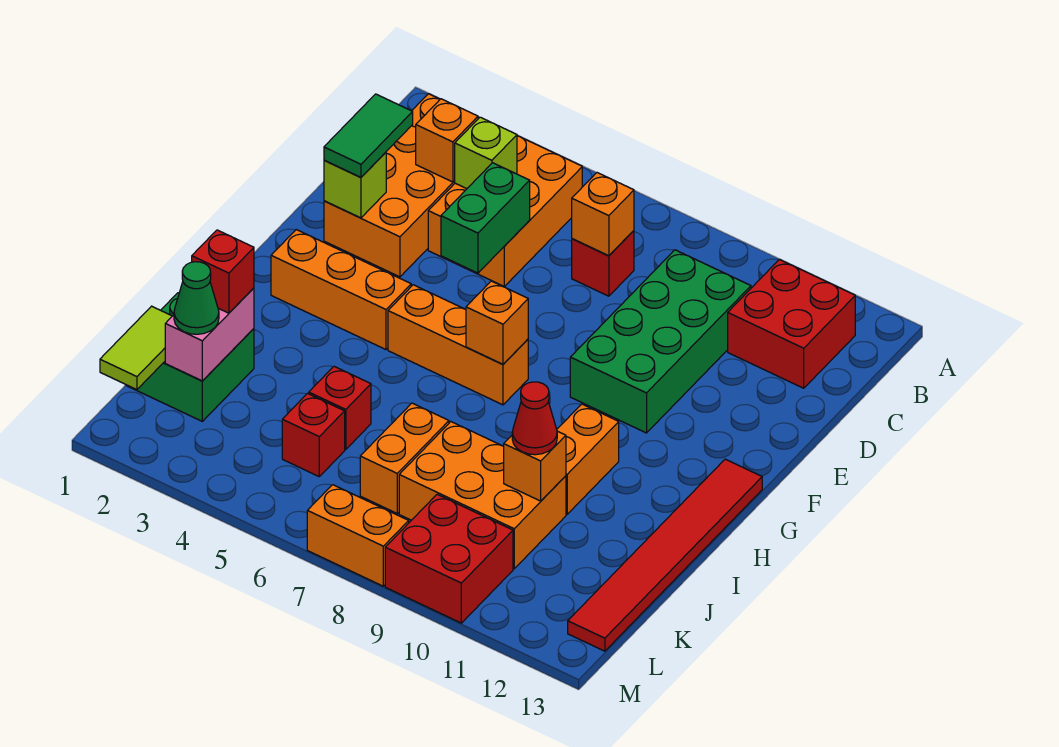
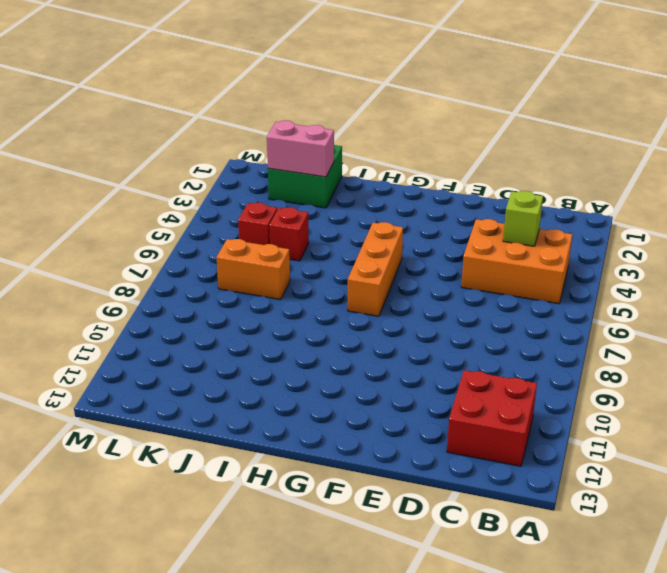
none -> orange brick B2:E3 level 1
none -> red brick C7 level 1
none -> green brick C9:F10 level 1

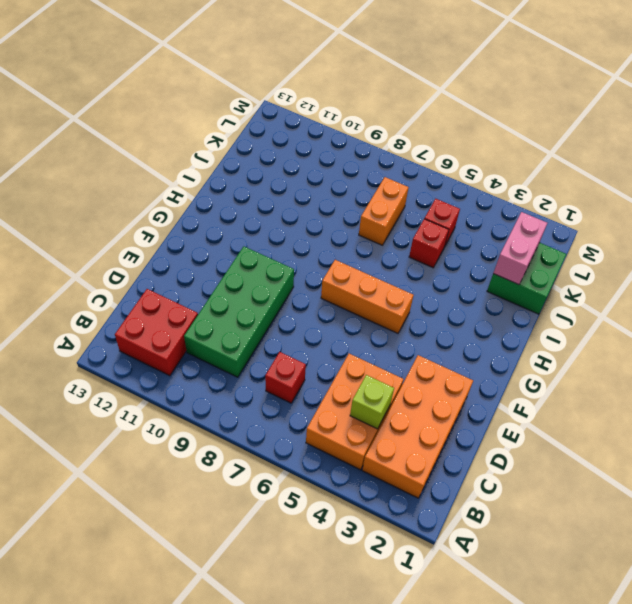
none -> orange brick G2:G4 level 1
none -> red tile G13:L13 level 1
none -> orange brick H10:I10 level 1

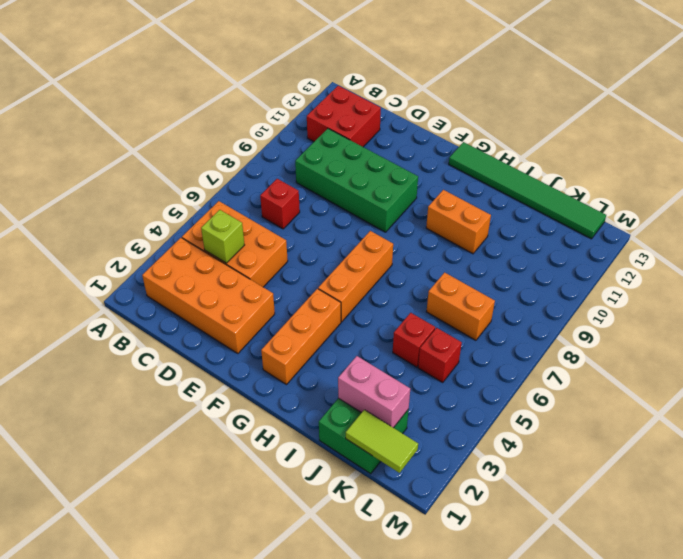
green tile G13:L13 level 1 -> red tile G13:L13 level 1
none -> orange brick J8:K10 level 1
none -> red brick L9:M10 level 1
none -> orange brick M7:M8 level 1

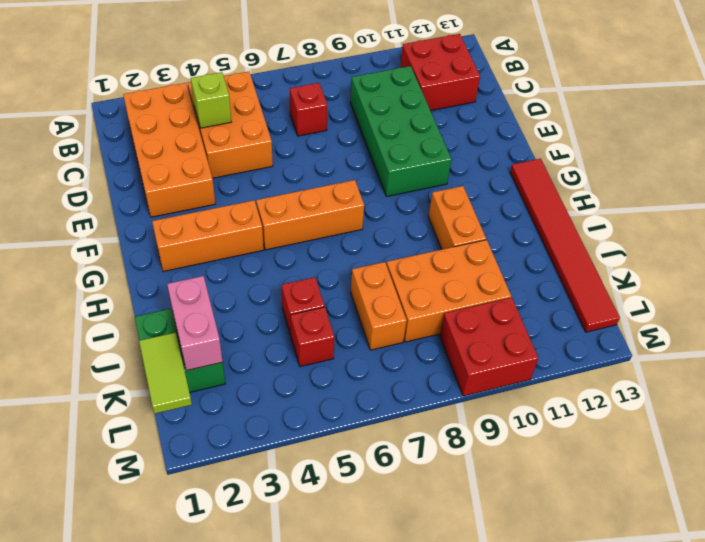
none -> orange brick M7:M8 level 1
none -> orange brick C3 level 2
none -> orange brick C7 level 2

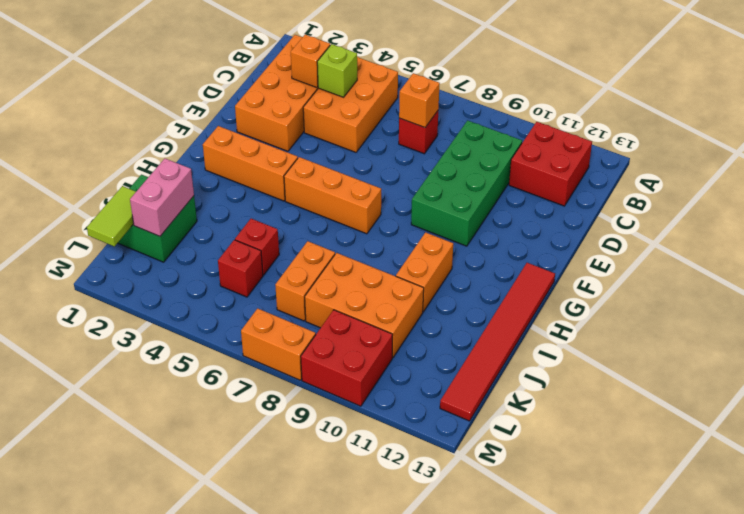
none -> green brick D5:E5 level 2
none -> lime brick E2 level 2
none -> orange brick G7 level 2

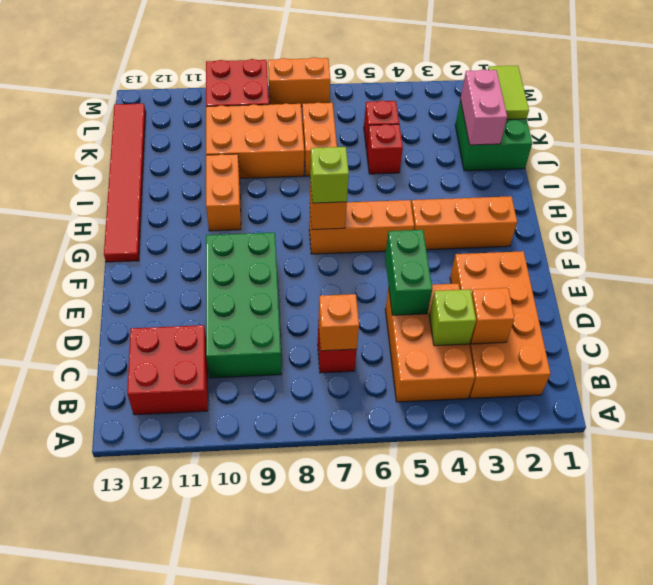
lime brick G7 level 3 -> lime brick E2 level 2
none -> orange brick J10 level 2
none -> green tile D2:E2 level 3
none -> red brick J2 level 3

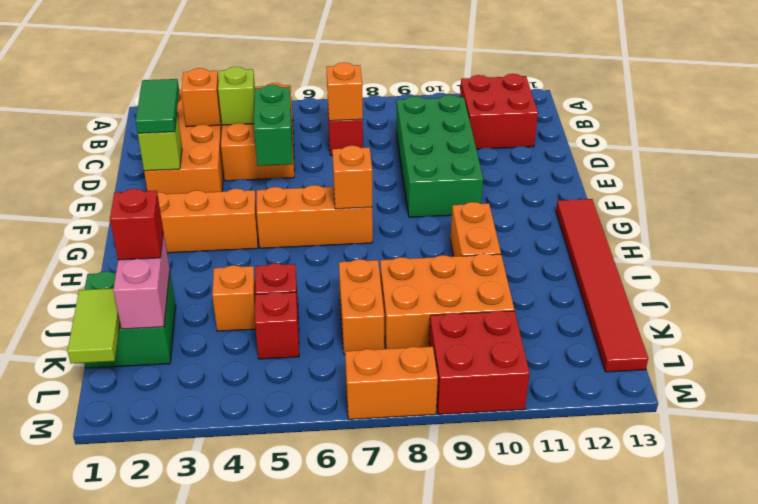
orange brick J4 level 1 -> orange brick J10 level 2
none -> red cone J10 level 3
none -> green cone K2 level 3

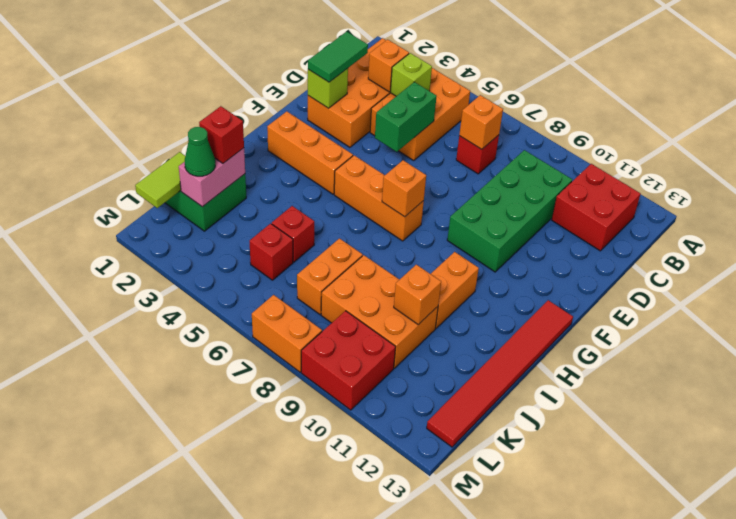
none -> red cone J10 level 3

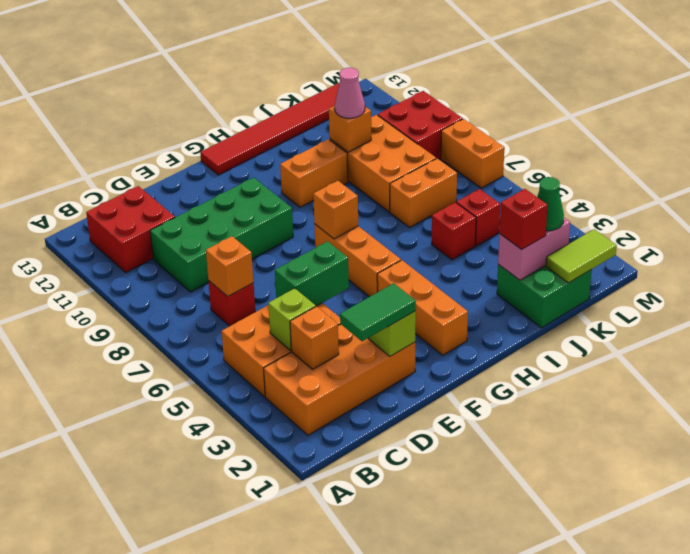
pink cone J10 level 3 -> red cone J10 level 3

